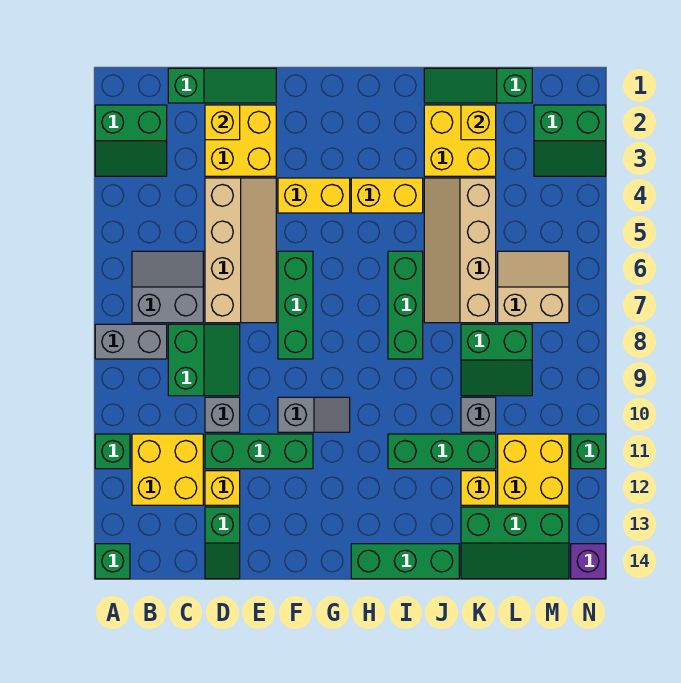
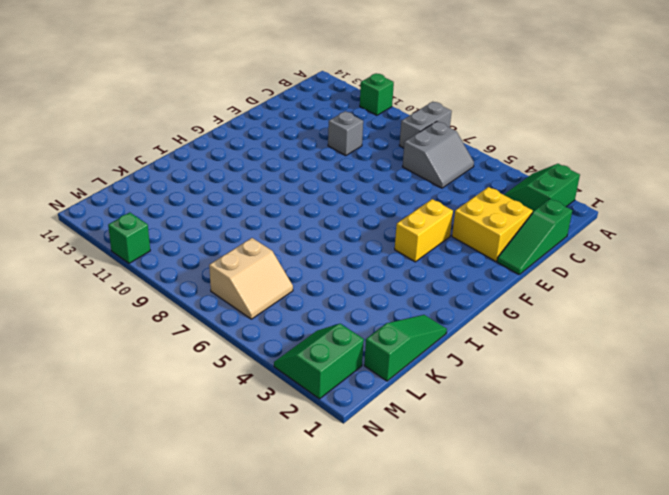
none -> green brick A14 level 1
none -> yellow brick B11:C12 level 1
none -> green slope C8:D9 level 1 top C
none -> tan slope D4:E7 level 1 top D

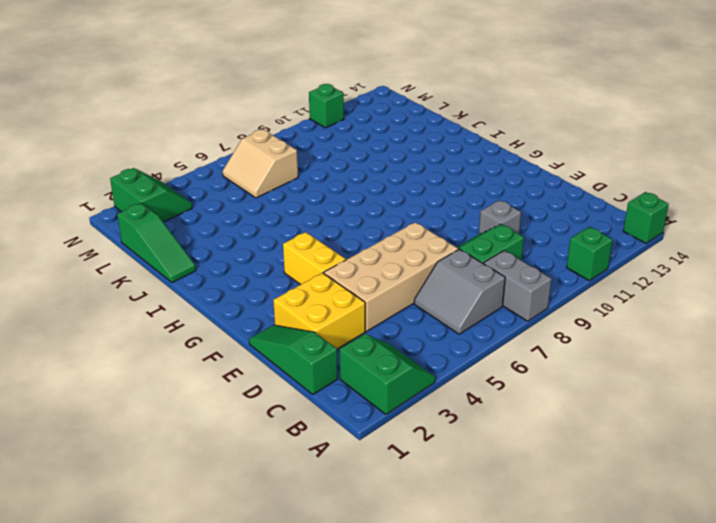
tan brick D4:E7 level 1 -> tan slope D4:E7 level 1 top D
none -> yellow brick B11:C12 level 1
none -> green brick D11:F11 level 1
none -> yellow brick D12 level 1
none -> green slope D13:D14 level 1 top 13

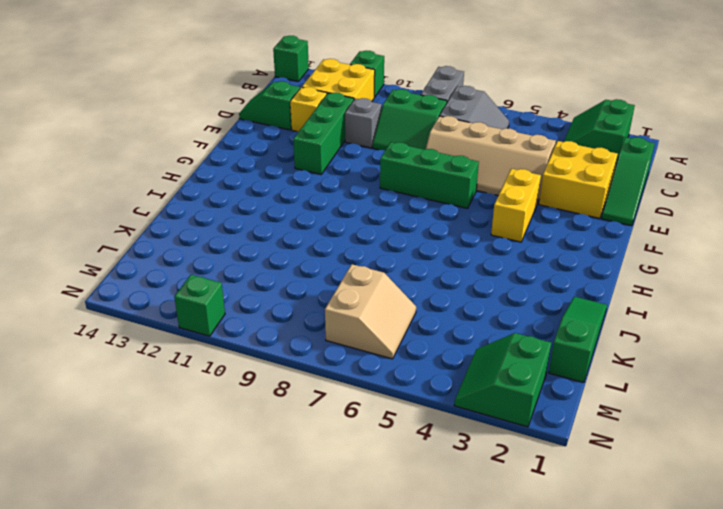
none -> grey slope F10:G10 level 1 top F
none -> yellow brick H4:I4 level 1
none -> green brick H14:J14 level 1
none -> green brick I6:I8 level 1

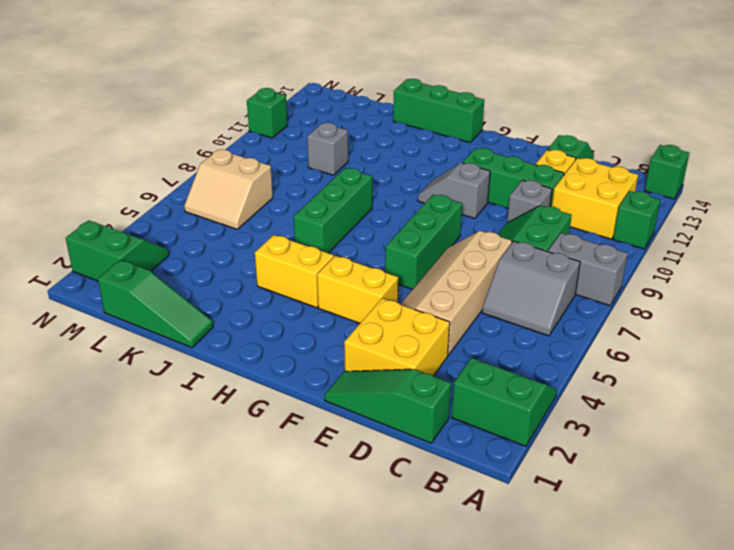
none -> green brick I11:K11 level 1
none -> yellow brick J2:K3 level 1
none -> tan slope J4:K7 level 1 top K
none -> green slope K8:L9 level 1 top 8

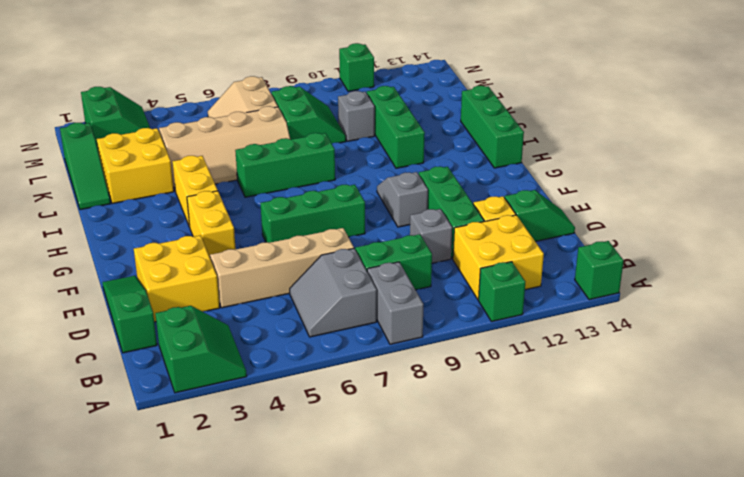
none -> yellow brick K12 level 1
none -> green slope K13:M14 level 1 top 13
none -> yellow brick L11:M12 level 1
none -> purple brick N14 level 1

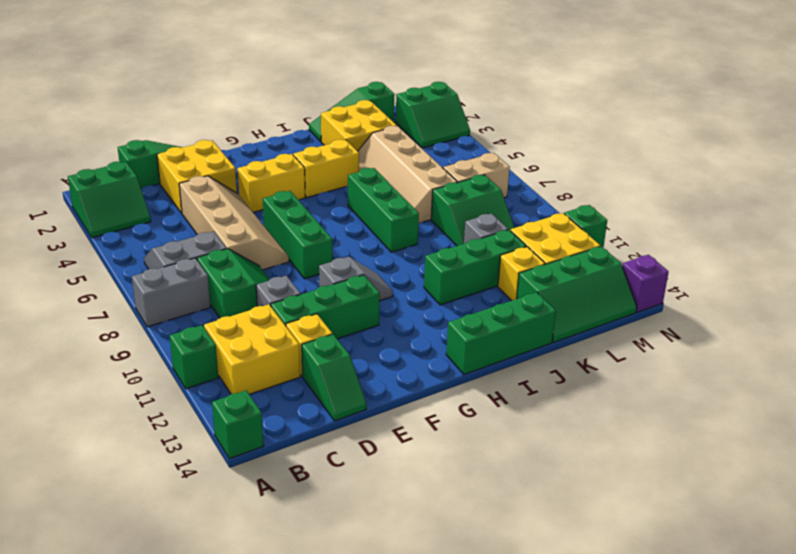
none -> yellow brick D2 level 2
none -> yellow brick K2 level 2

